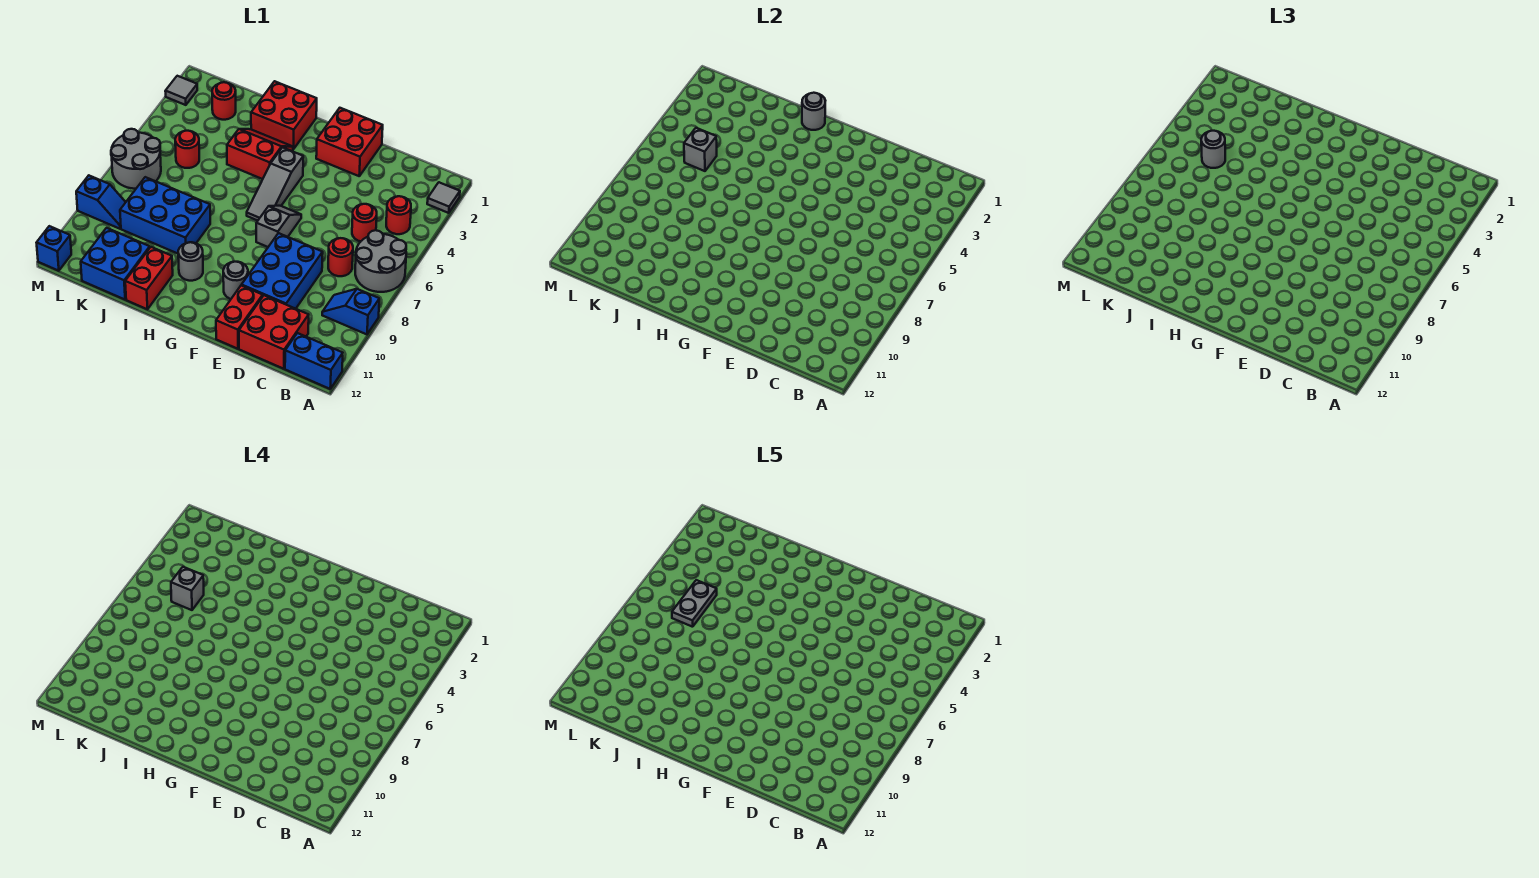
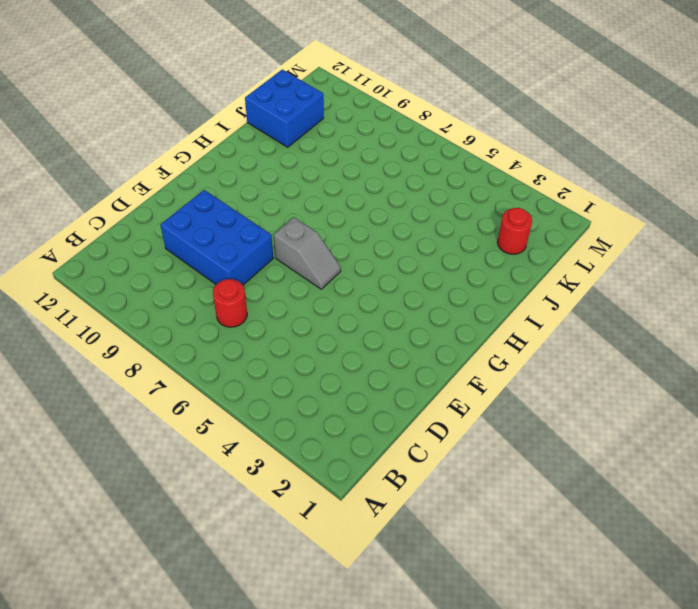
none -> grey tile A2 level 1
none -> grey round brick A6:B7 level 1
none -> blue slope A9:B9 level 1 top A
none -> blue brick A12:B12 level 1

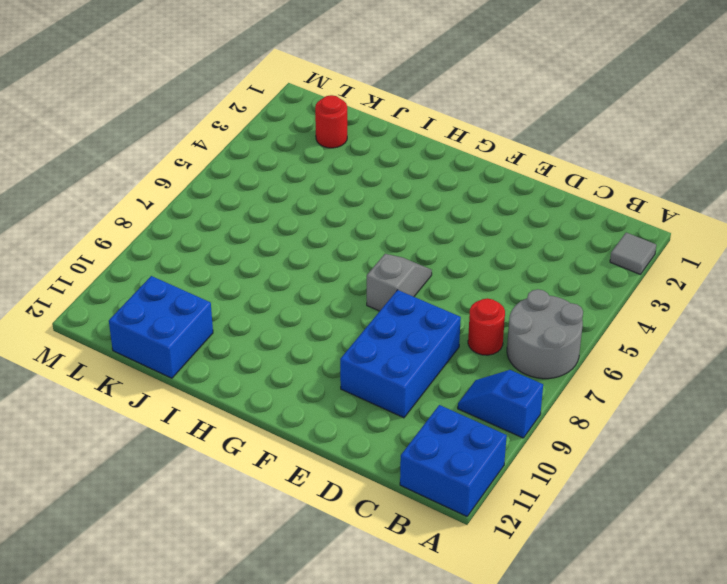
blue brick A11:B12 level 1 -> blue brick A12:B12 level 1
none -> red round brick B4 level 1
none -> red round brick C5 level 1
none -> red brick C11:D12 level 1
none -> red brick E1:F2 level 1

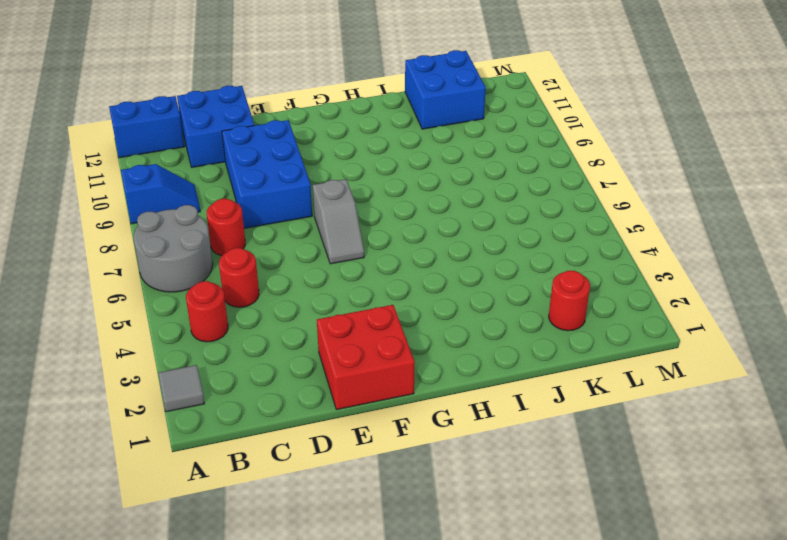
blue brick C11:D12 level 1 -> red brick C11:D12 level 1
none -> red brick E11:E12 level 1
none -> grey round brick F10 level 1
none -> grey slope G4:G6 level 1 top 4
none -> red brick H1:I2 level 1

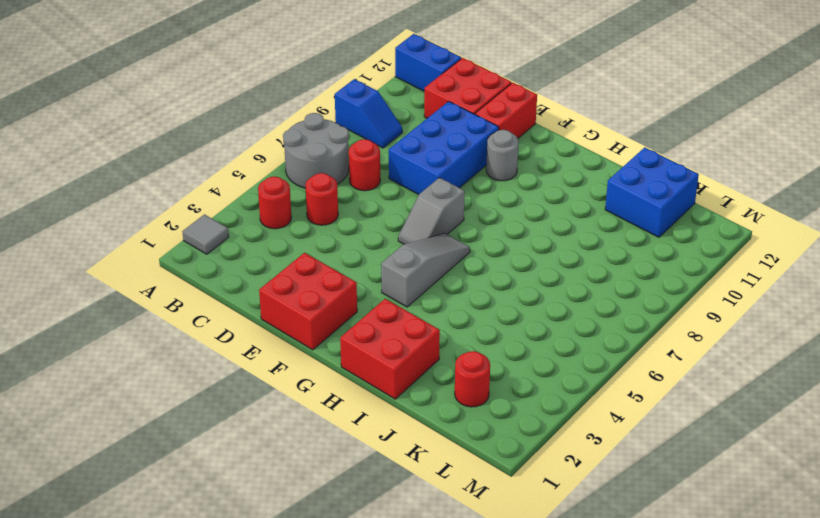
none -> red slope H3:I4 level 1 top 4
none -> grey round brick H10 level 1
none -> blue brick I8:K9 level 1
none -> red brick I11:I12 level 1

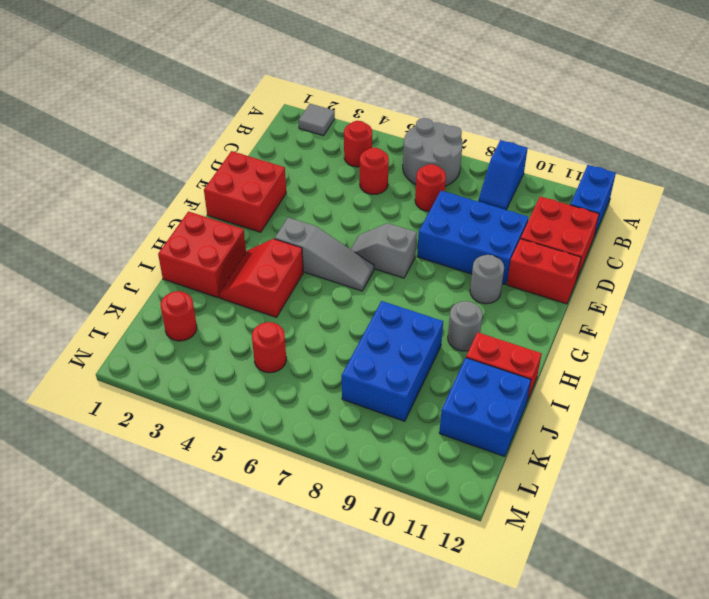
none -> grey round brick L6:M7 level 1
none -> blue slope L9:M9 level 1 top M
none -> grey tile M2 level 1
none -> blue brick M12 level 1

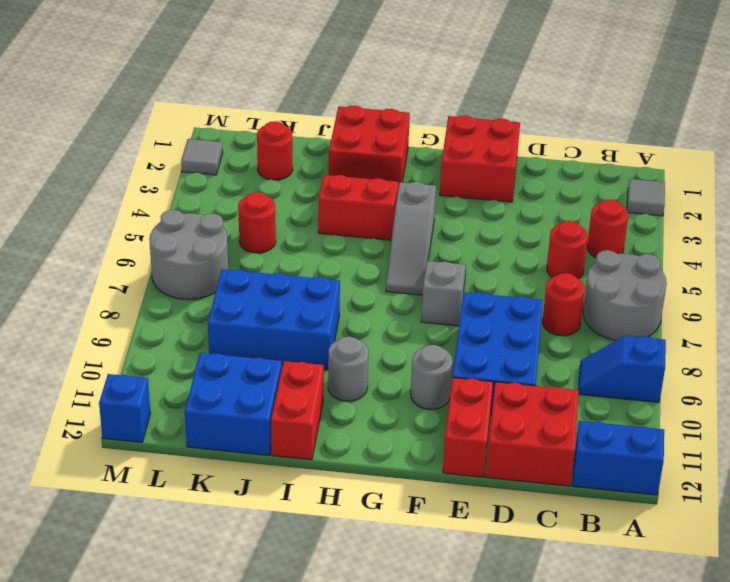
none -> blue slope L9:M9 level 1 top M
none -> grey round brick H1 level 2
none -> grey brick K5 level 2
none -> grey round brick K5 level 3

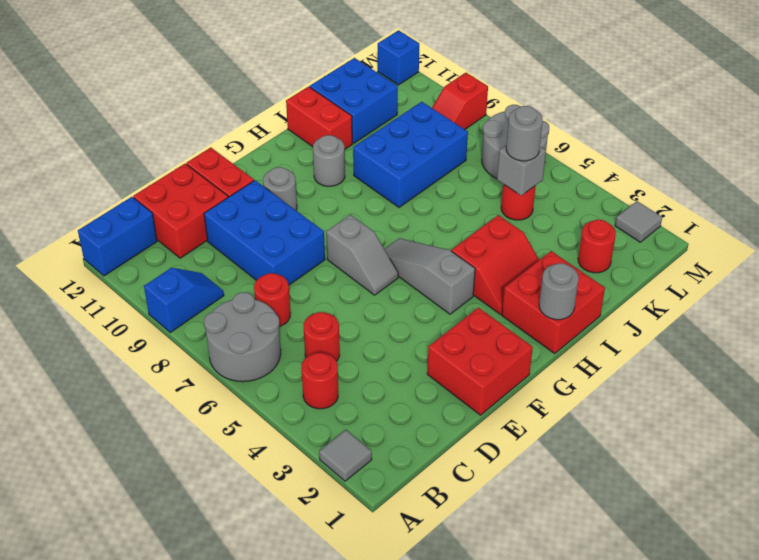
red slope L9:M9 level 1 top M -> blue slope L9:M9 level 1 top M
none -> grey brick K5 level 4
none -> grey plate K5:K6 level 5

